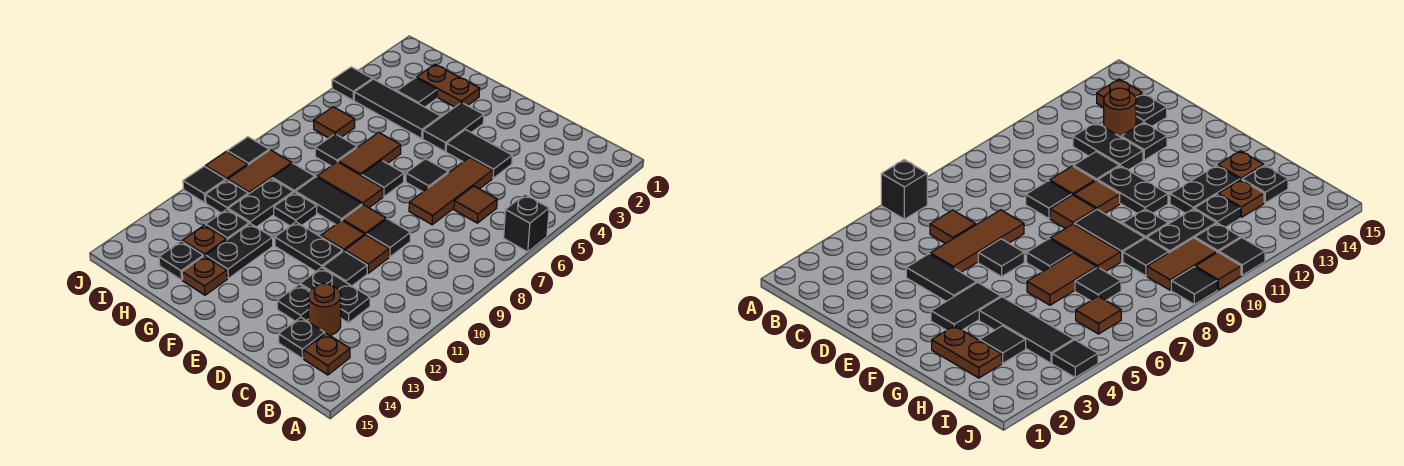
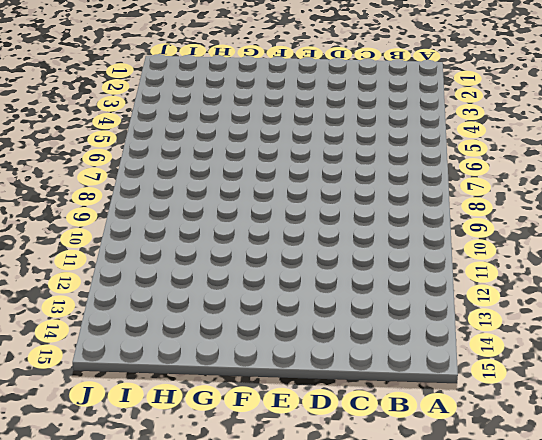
none -> black brick A6 level 1
none -> brown plate B14 level 1
none -> brown tile C6 level 1
none -> black plate C12:D12 level 1

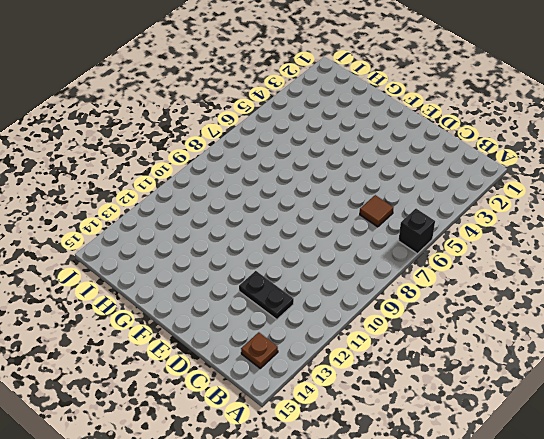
none -> brown round brick C13 level 1
none -> black plate C14 level 1
none -> black tile D4:E4 level 1
none -> brown tile D5:D7 level 1

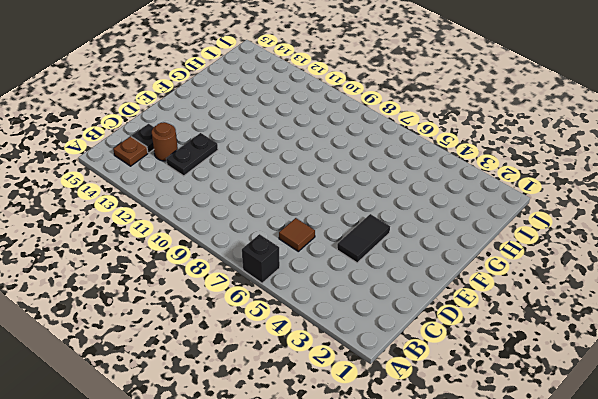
none -> brown tile D5:D7 level 1
none -> black tile D9 level 1
none -> brown tile D10 level 1
none -> black tile D11 level 1

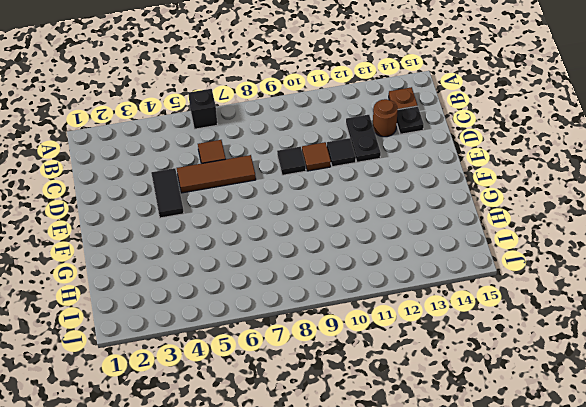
none -> black plate D13 level 1
none -> black tile E6 level 1
none -> brown tile E9 level 1
none -> brown tile E10 level 1

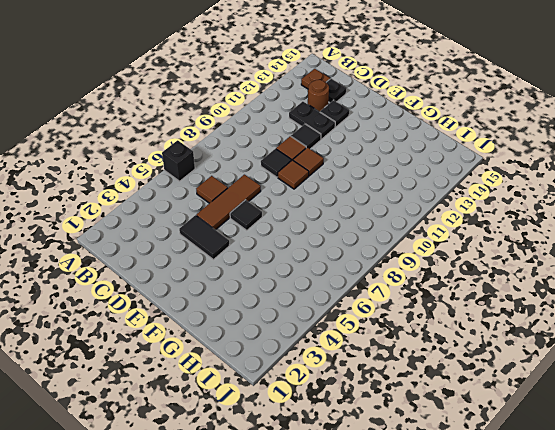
none -> black plate E11:F11 level 1
none -> black tile F3:F4 level 1
none -> black tile F7 level 1
none -> brown tile F8:G8 level 1

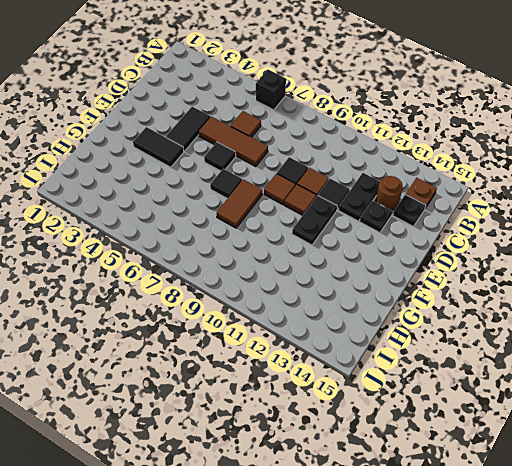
none -> black tile F9:G9 level 1
none -> brown plate G2:H2 level 1
none -> black tile G4:I4 level 1
none -> brown tile G6:G7 level 1

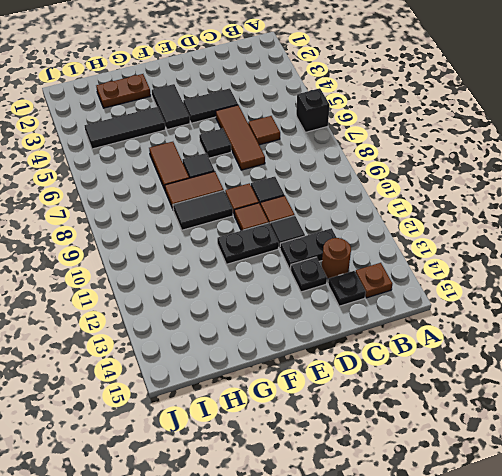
none -> black plate G10 level 1
none -> black plate G12:G13 level 1
none -> brown plate G14 level 1
none -> black tile H3 level 1

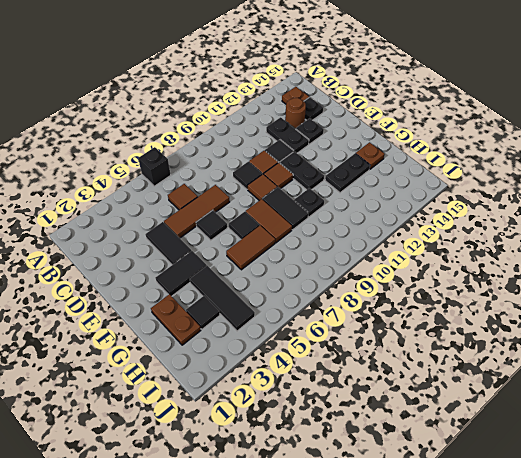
none -> black tile H7 level 1
none -> black tile H9 level 1
none -> black plate H10:H11 level 1
none -> black plate H12 level 1

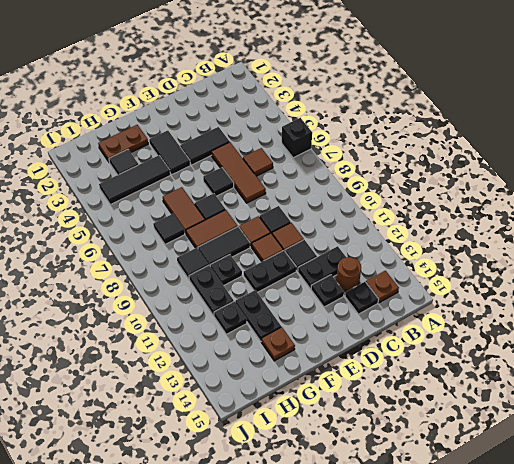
none -> brown plate H13 level 1
none -> black plate H14 level 1
none -> brown tile I6 level 1
none -> brown tile I9:I10 level 1

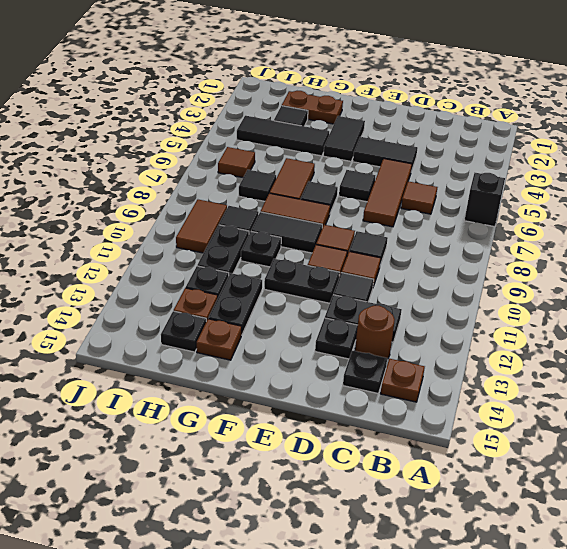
none -> black plate I11 level 1
none -> black tile J4 level 1
none -> black tile J9 level 1
none -> brown tile J10 level 1

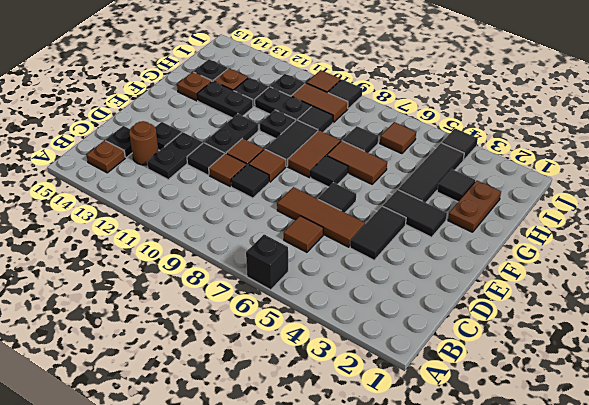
none -> black tile J11 level 1

